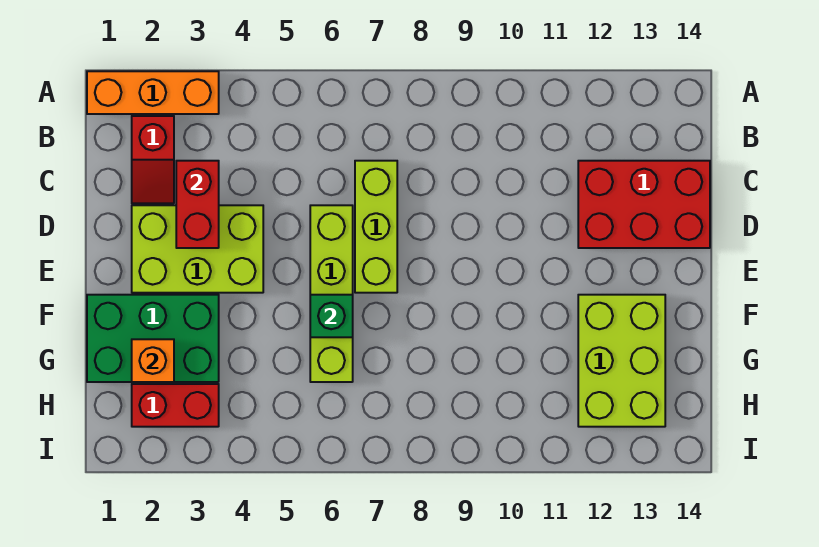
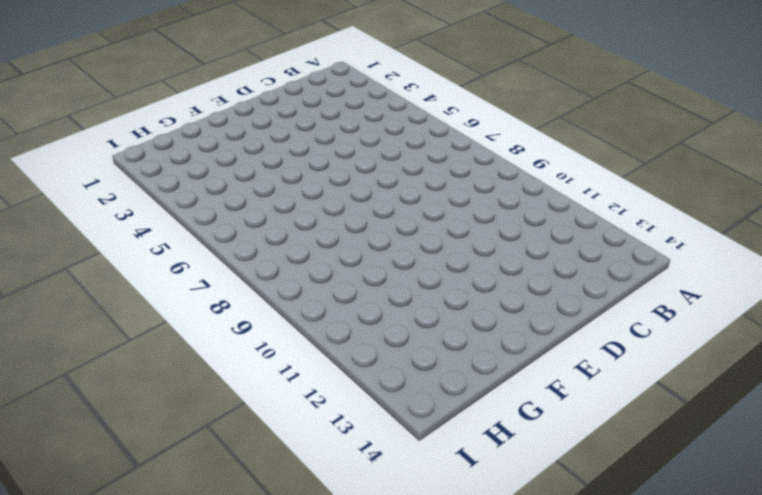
none -> orange brick A1:A3 level 1
none -> red slope B2:C2 level 1 top B
none -> lime brick C7:E7 level 1

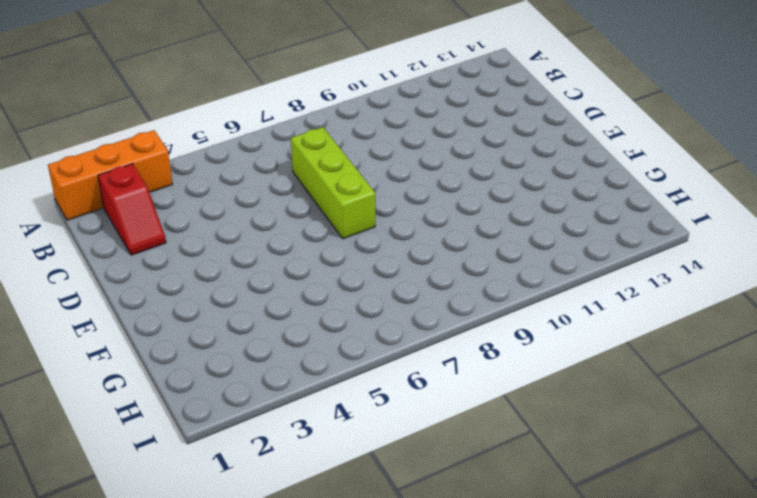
none -> red brick C12:D14 level 1
none -> lime brick D2:E4 level 1
none -> lime brick D6:G6 level 1

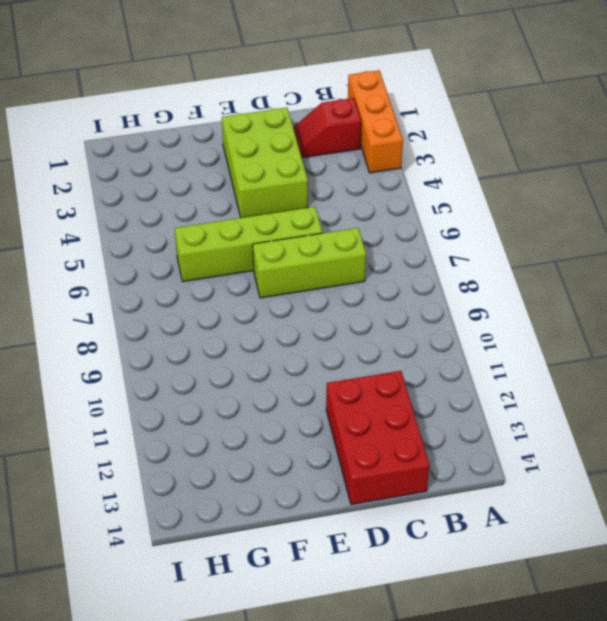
none -> green brick F1:G3 level 1
none -> lime brick F12:H13 level 1
none -> red brick H2:H3 level 1

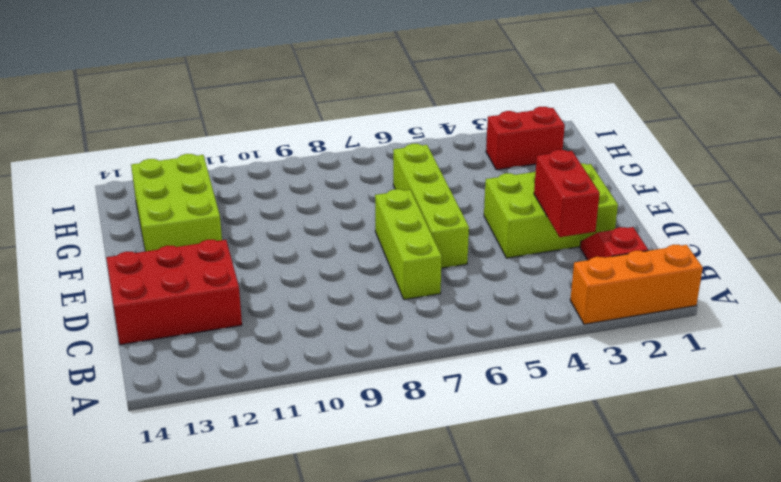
none -> green brick F1:G3 level 1
none -> green brick F6 level 2
none -> orange brick G2 level 2

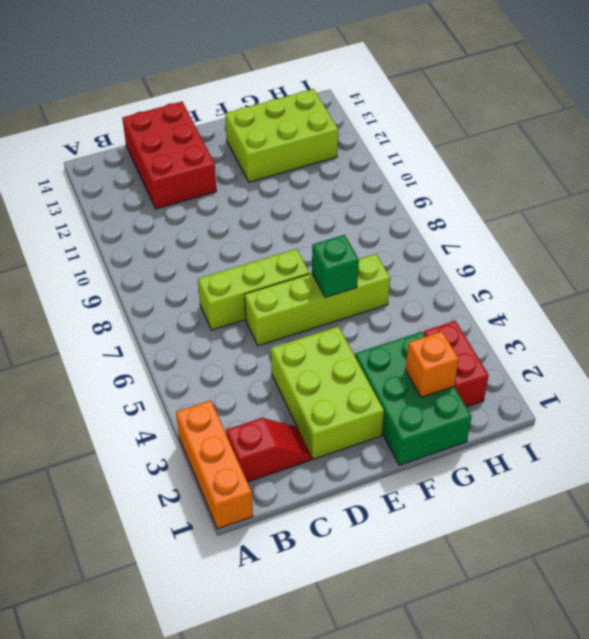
none -> red brick C3:D3 level 2

